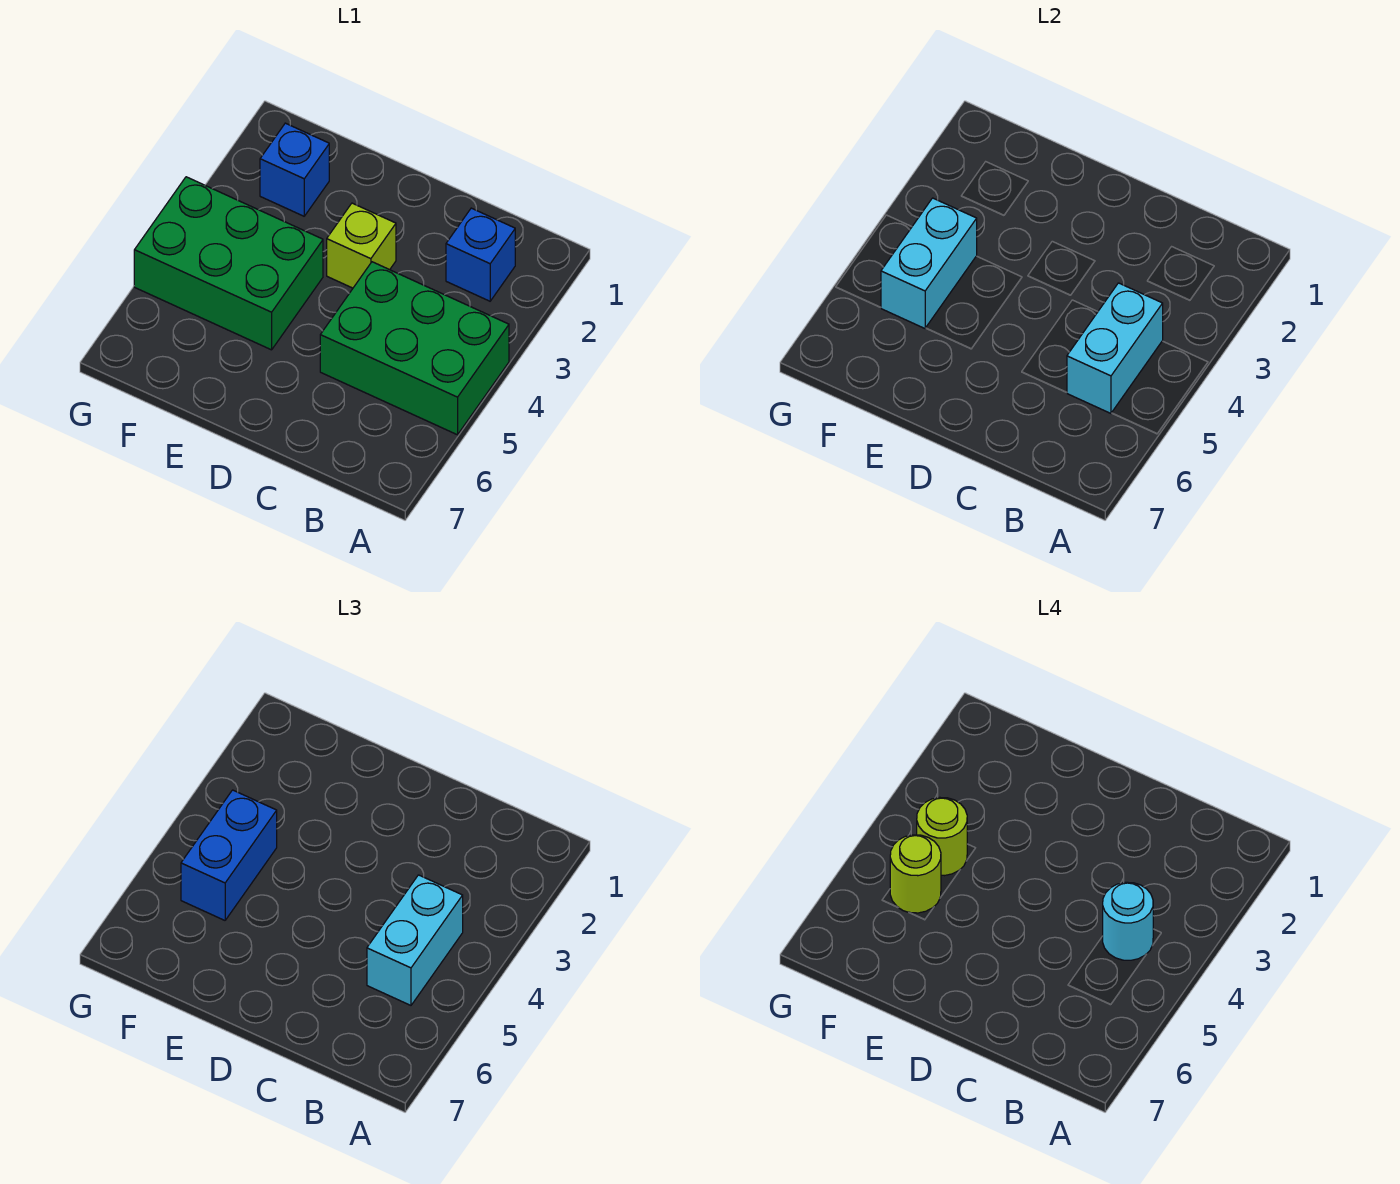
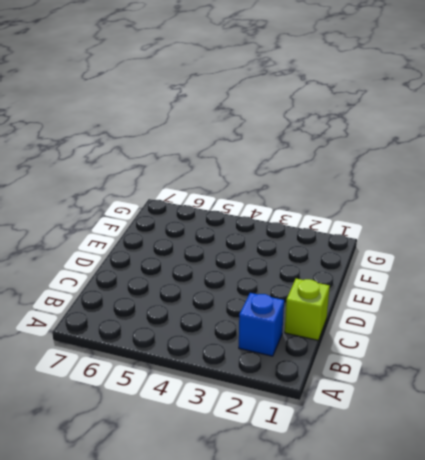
lime brick C1 level 1 -> lime brick D3 level 1
none -> green brick A4:C5 level 1
none -> green brick E4:G5 level 1
none -> blue brick F2 level 1

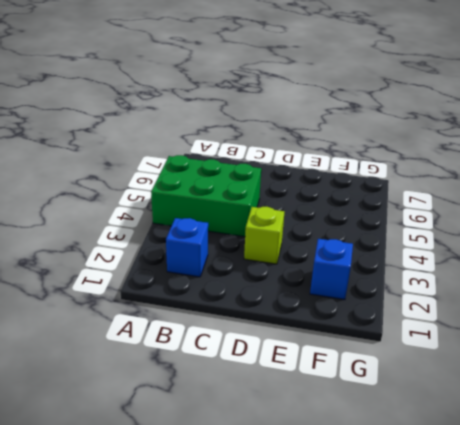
none -> green brick E4:G5 level 1
none -> cyan brick B4:B5 level 2
none -> cyan brick F4:F5 level 2

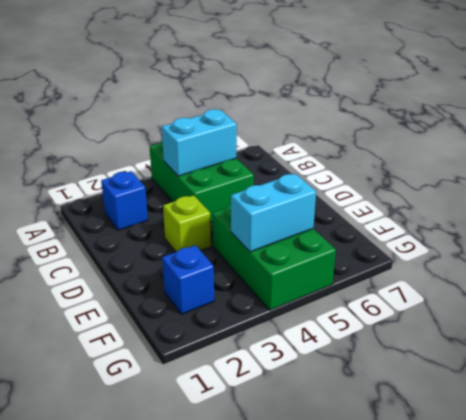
none -> cyan brick B4:B5 level 3
none -> blue brick F4:F5 level 3
none -> cyan round brick B4 level 4

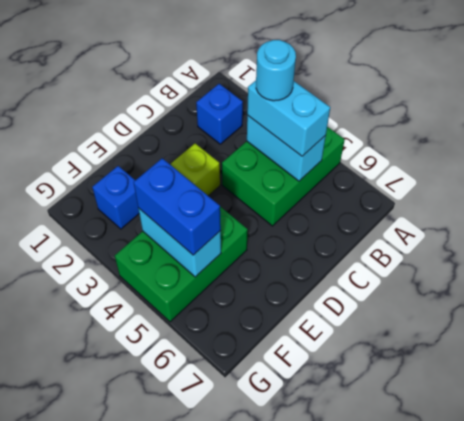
none -> lime round brick F4 level 4
none -> lime round brick F5 level 4

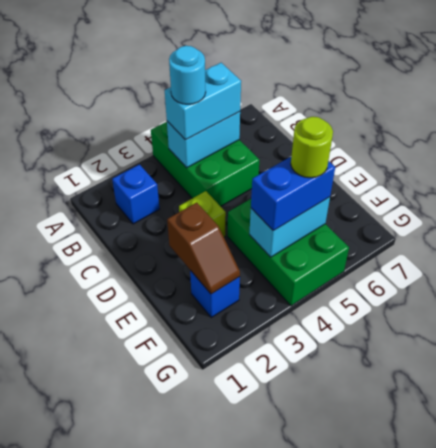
brown slope E2:F2 level 2 top E -> none
none -> lime round brick F4 level 4

